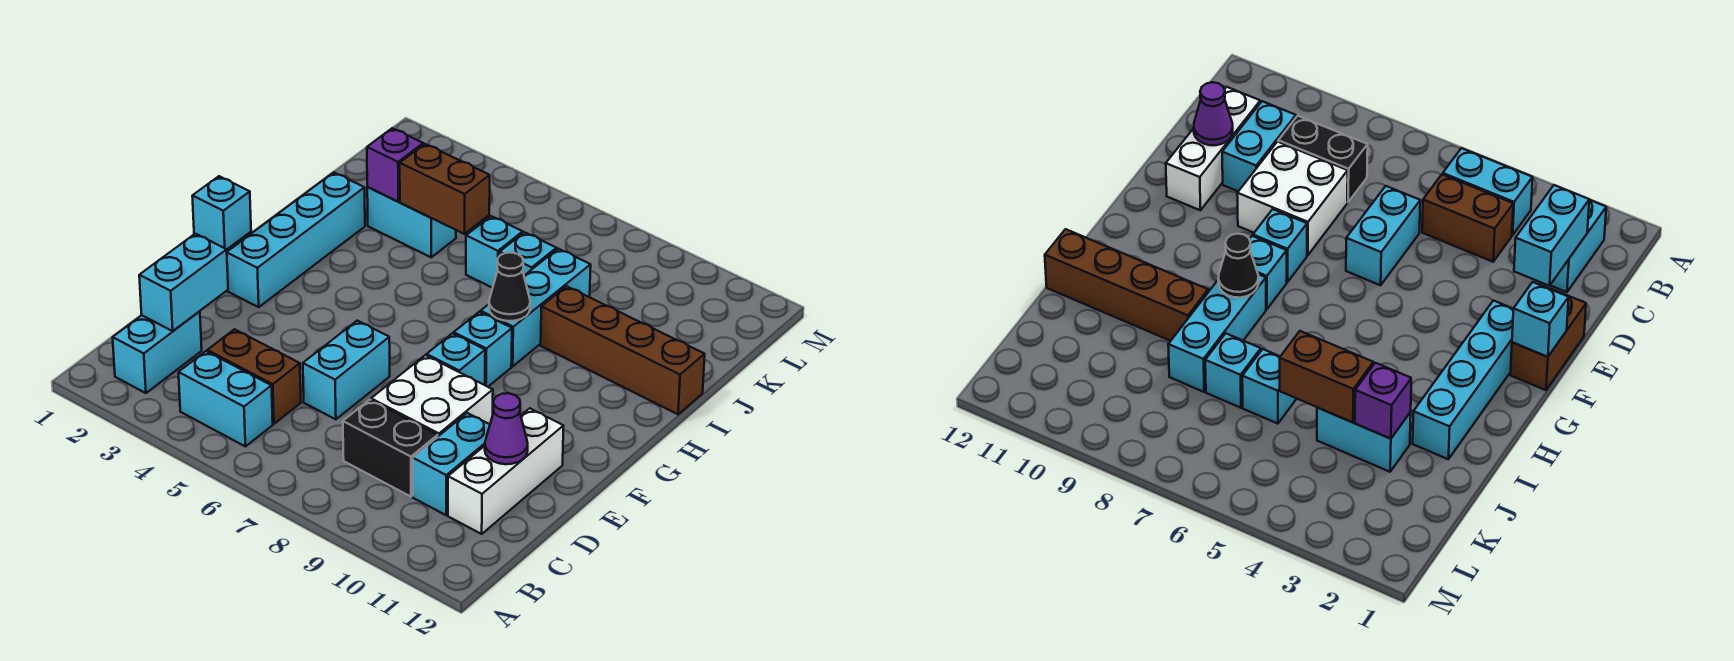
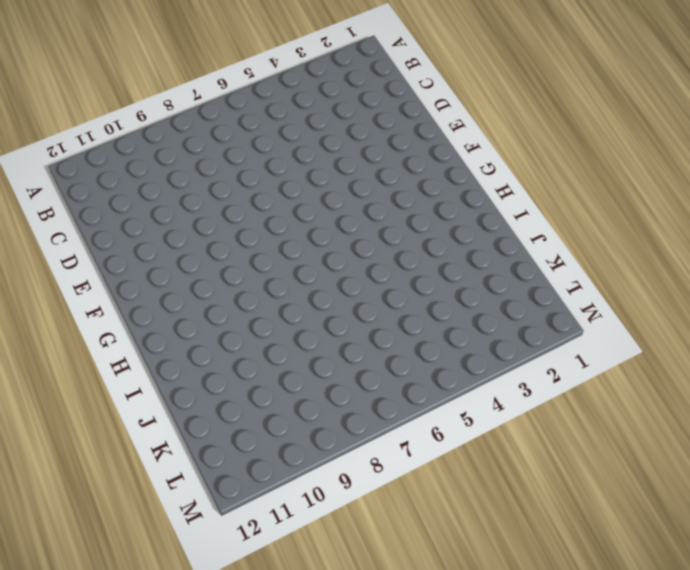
none -> cyan brick B2:C2 level 1
none -> cyan brick B4:B5 level 1
none -> brown brick C4:C5 level 1

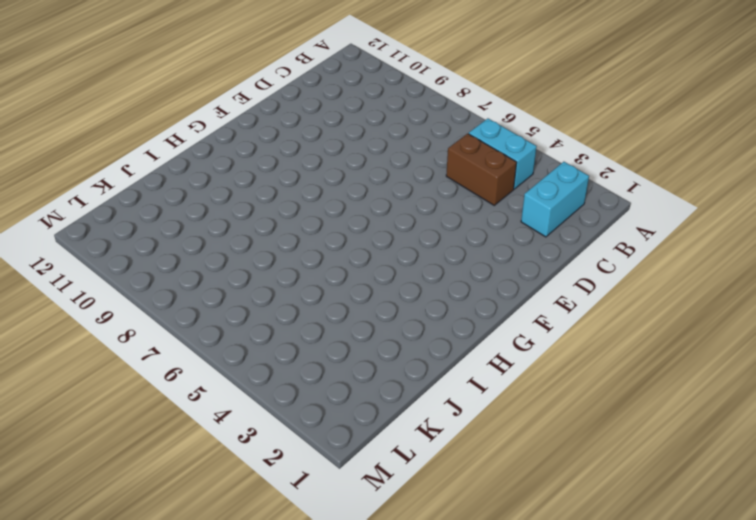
none -> black brick C8:C9 level 1
none -> cyan brick C10:D10 level 1
none -> white brick C11:E11 level 1

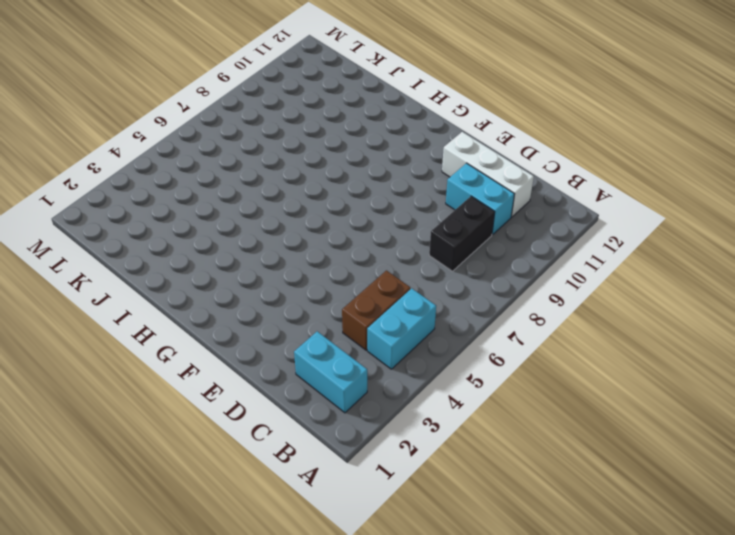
none -> cyan brick D6:E6 level 1
none -> white brick D8:E9 level 1
none -> brown brick E1:F1 level 1

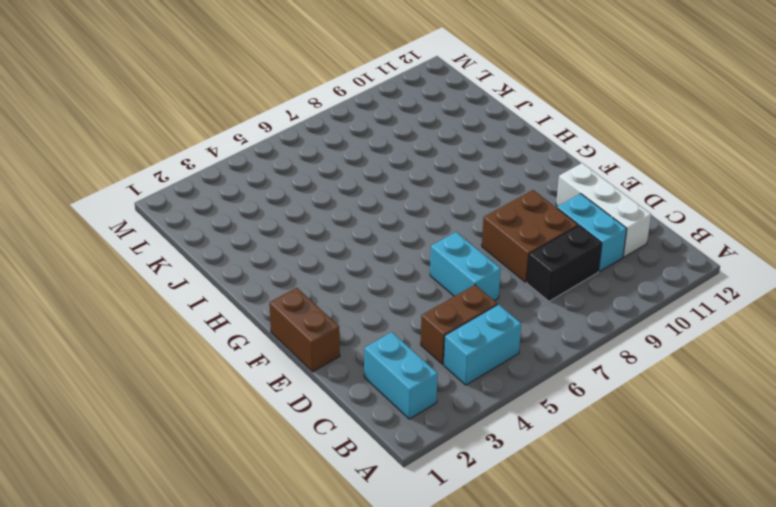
brown brick D8:E9 level 1 -> white brick D8:E9 level 1
none -> cyan brick F2:I2 level 1
none -> cyan brick F8 level 1
none -> cyan brick G8 level 1

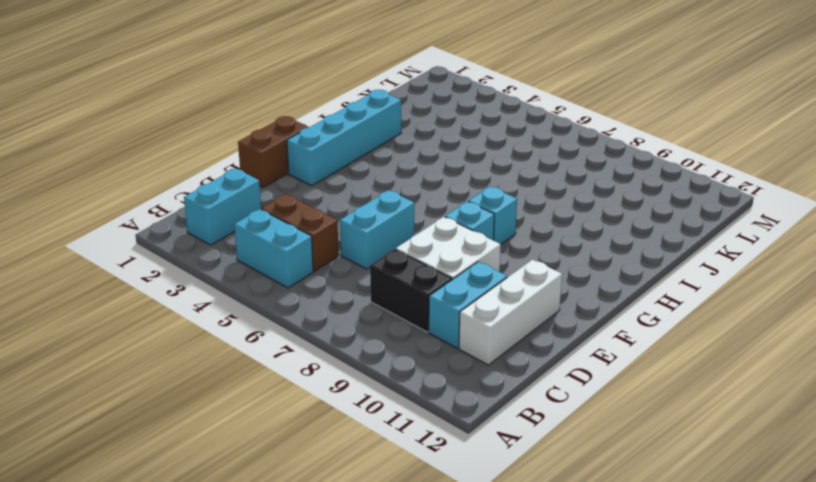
none -> cyan brick H8:J8 level 1
none -> brown brick I9:I12 level 1
none -> cyan brick J3:J4 level 1

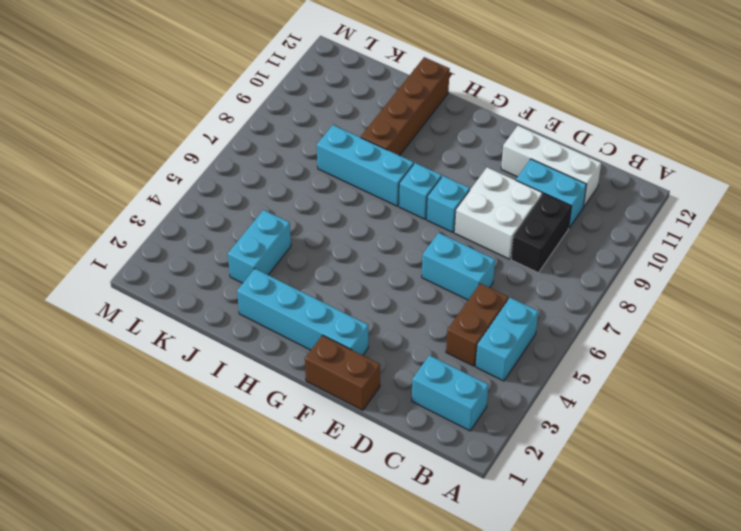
none -> cyan brick J6 level 1
none -> cyan brick J7 level 1
none -> cyan brick C2:D2 level 2

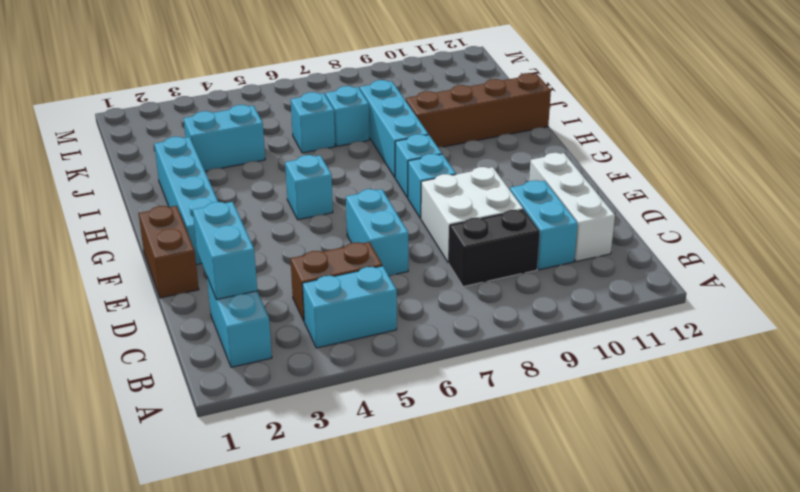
cyan brick G5 level 1 -> cyan brick F1 level 2
none -> purple cone D11 level 2
none -> black cone H8 level 2
none -> purple brick J3 level 2

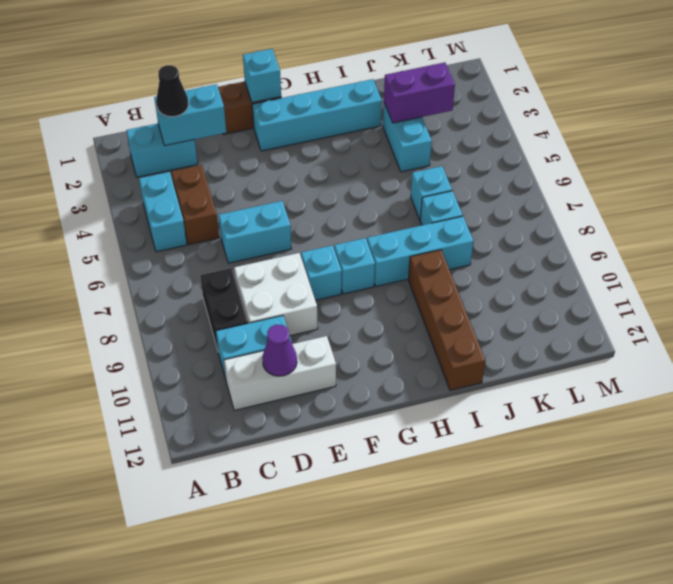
black cone C2 level 3 -> black cone H8 level 2
purple brick J3:K3 level 2 -> purple brick J3 level 2
none -> brown brick J4:J5 level 2

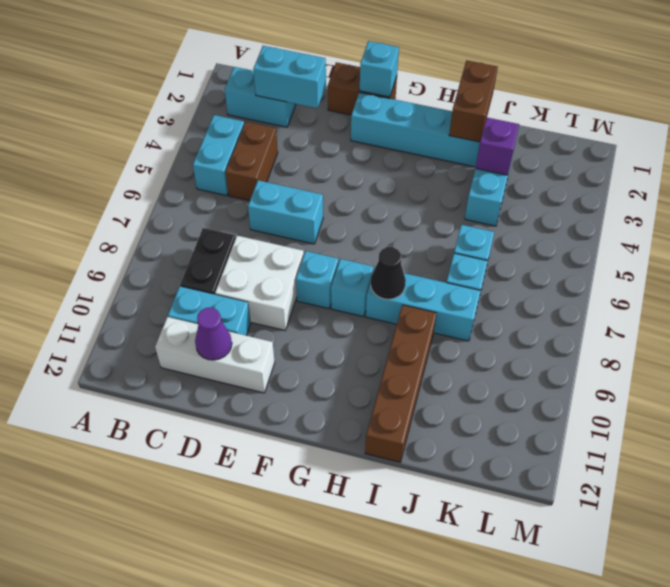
brown brick I1:I2 level 2 -> brown brick J4:J5 level 2

